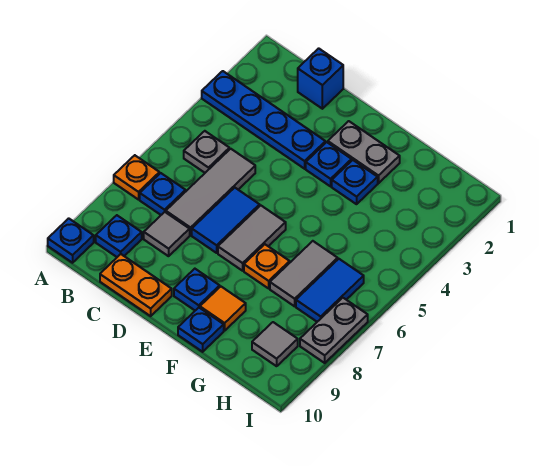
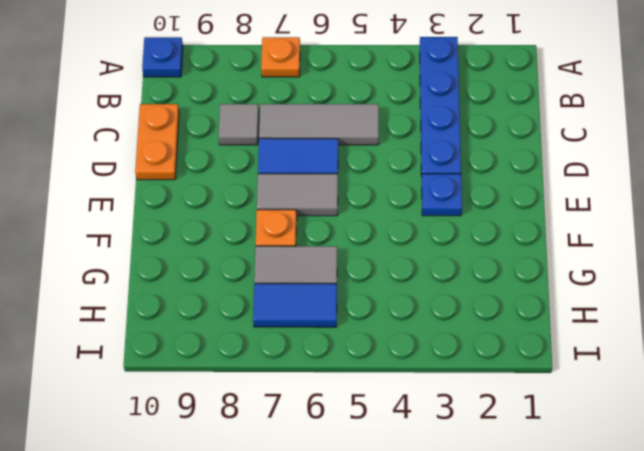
none -> grey plate B5 level 1
none -> blue plate B7 level 1
none -> blue plate B9 level 1

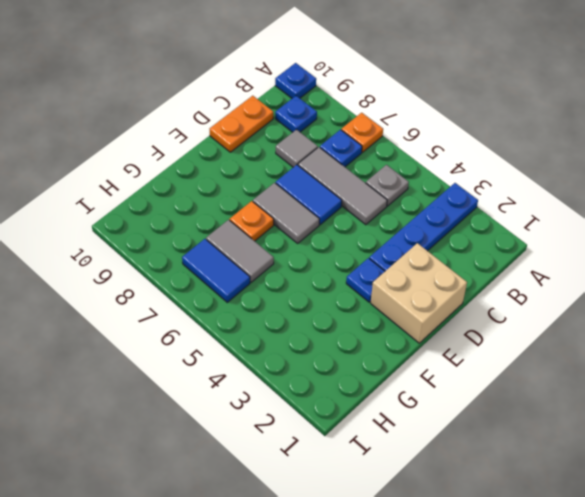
tan brick D1:E2 level 1 -> grey plate E2:F2 level 1
none -> blue brick C1 level 1
none -> blue plate E9 level 1
none -> blue plate F3 level 1

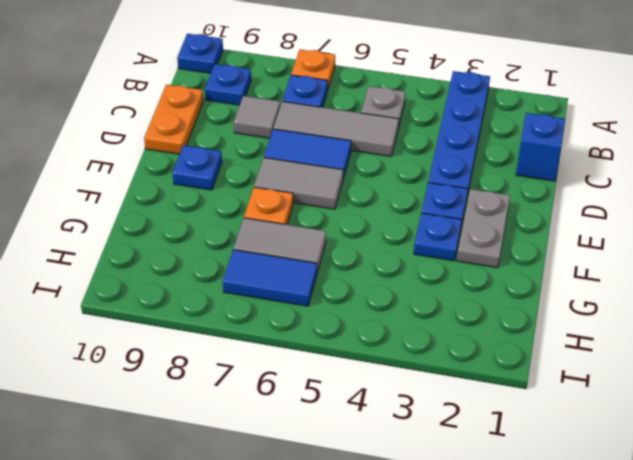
none -> orange tile F9 level 1
none -> blue plate F10 level 1
none -> grey tile H9 level 1

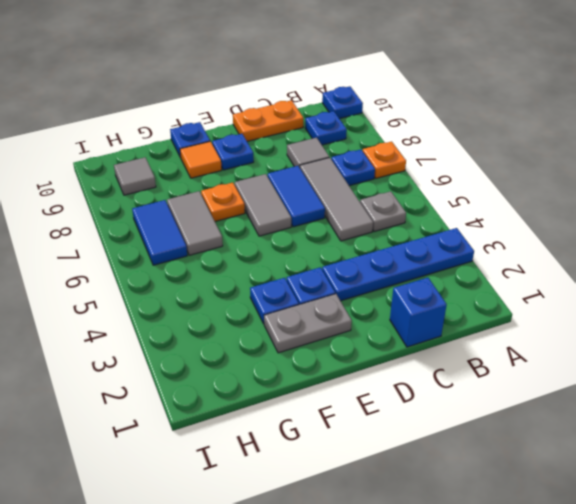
none -> grey plate I7:I8 level 1

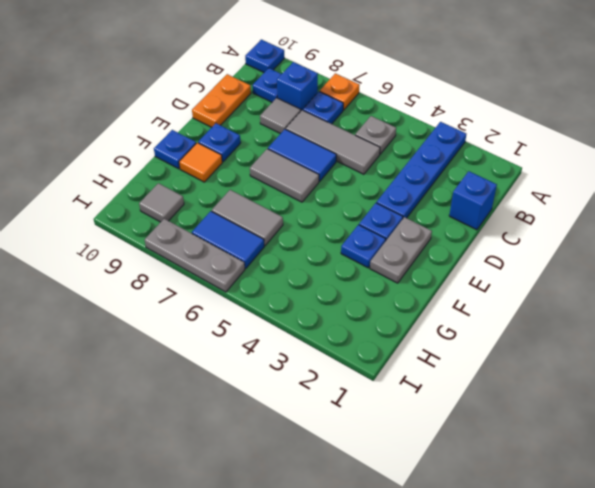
blue brick B8 level 1 -> none
grey plate I6:I8 level 1 -> grey plate I7:I8 level 1
none -> orange plate F7 level 1

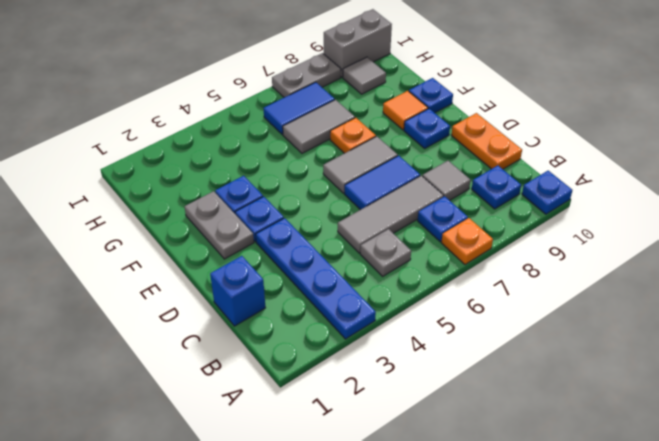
grey brick I9:I10 level 1 -> none

